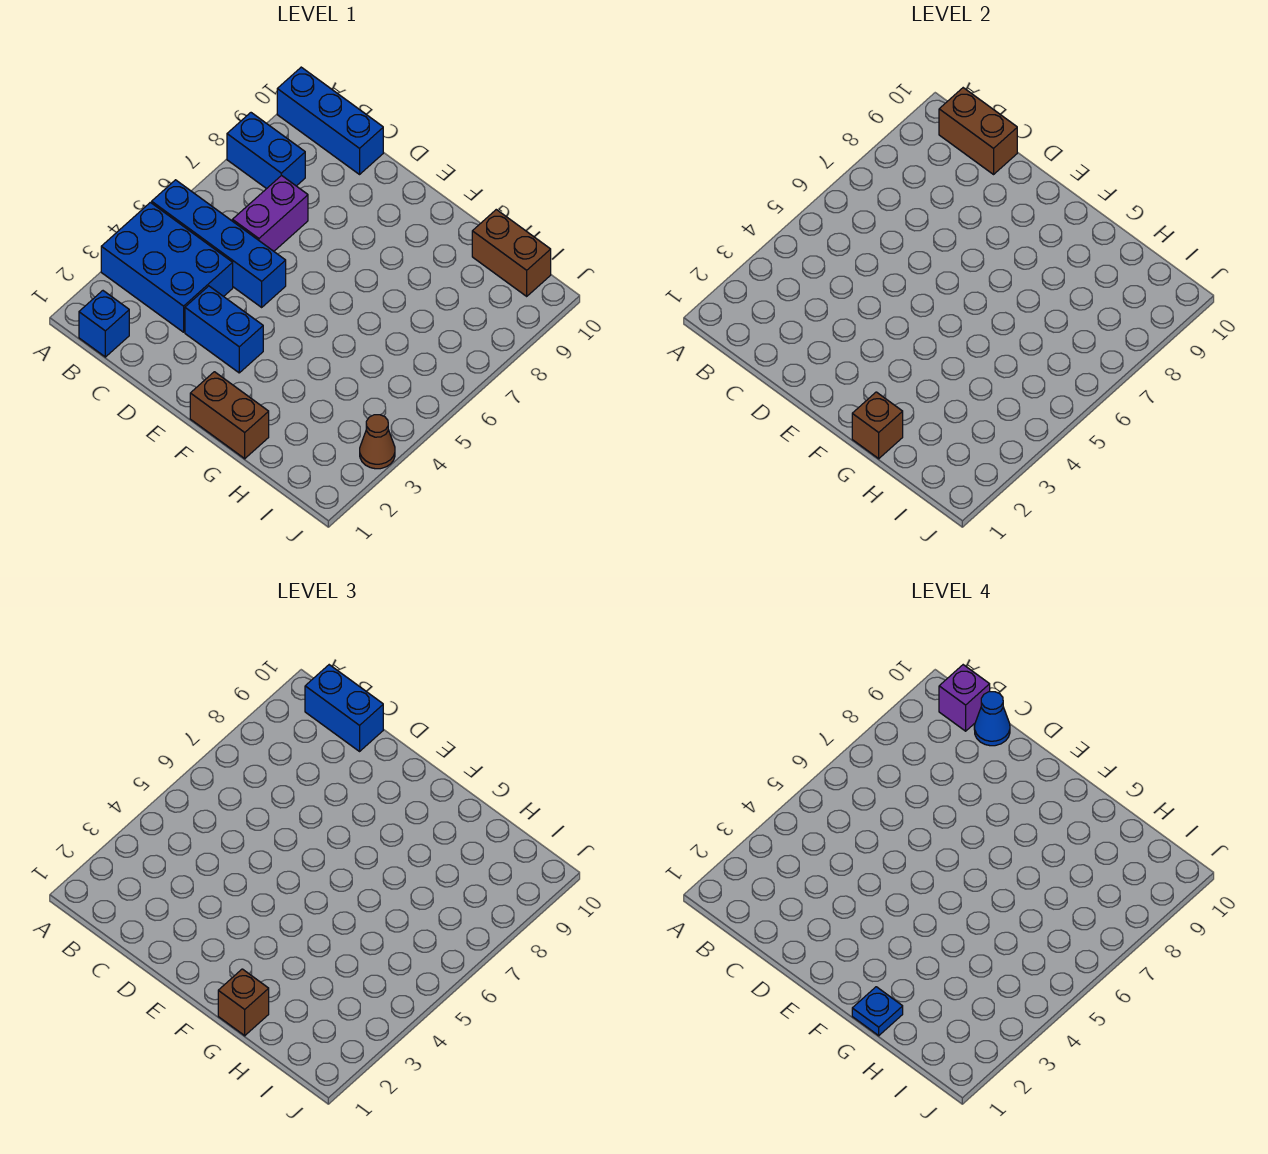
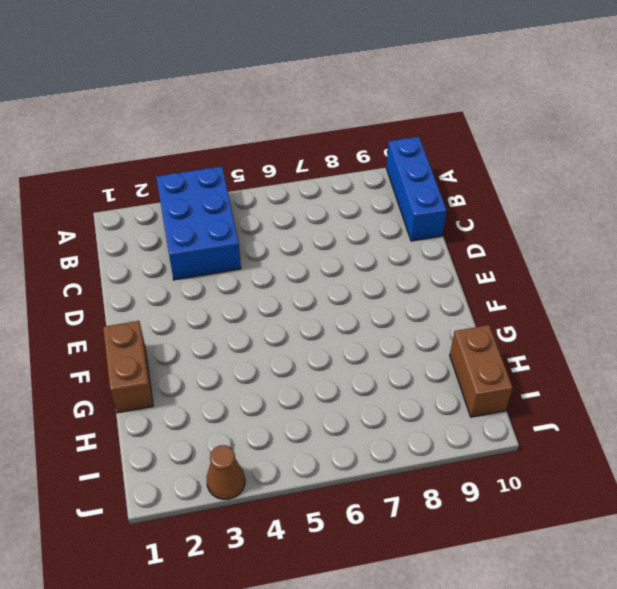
none -> blue brick A5:D5 level 1
none -> blue brick A8:B8 level 1
none -> blue brick B1 level 1

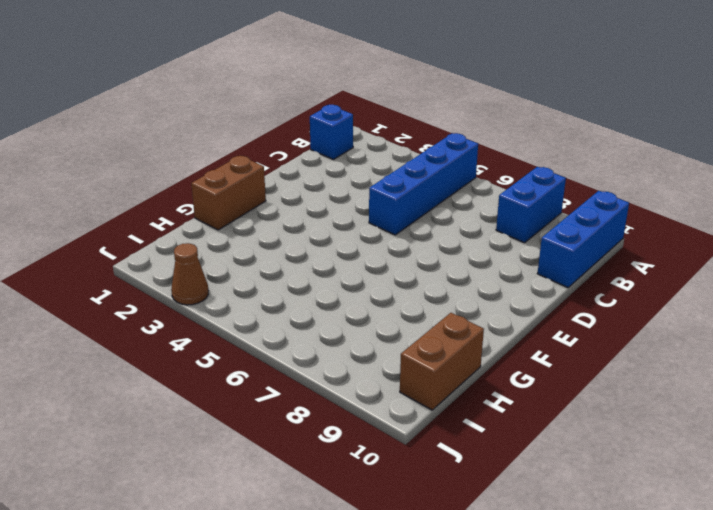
none -> blue brick A3:C4 level 1
none -> purple brick C6:C7 level 1
none -> blue brick D3:E3 level 1

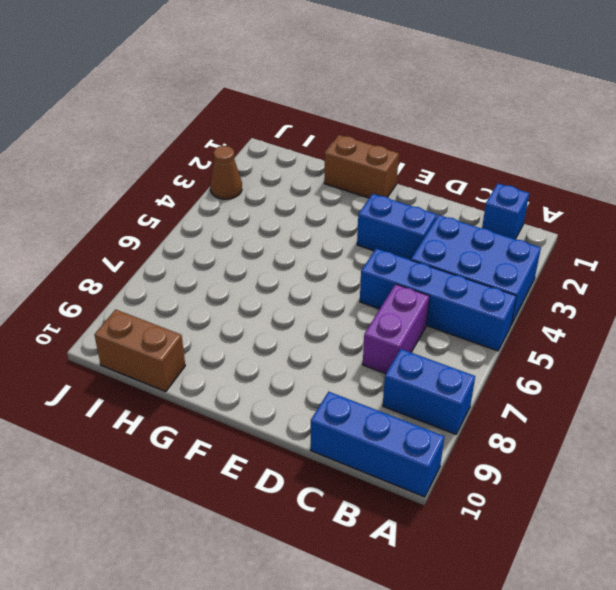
none -> brown brick B10:C10 level 2
none -> brown brick G1 level 2
none -> blue brick B10:C10 level 3

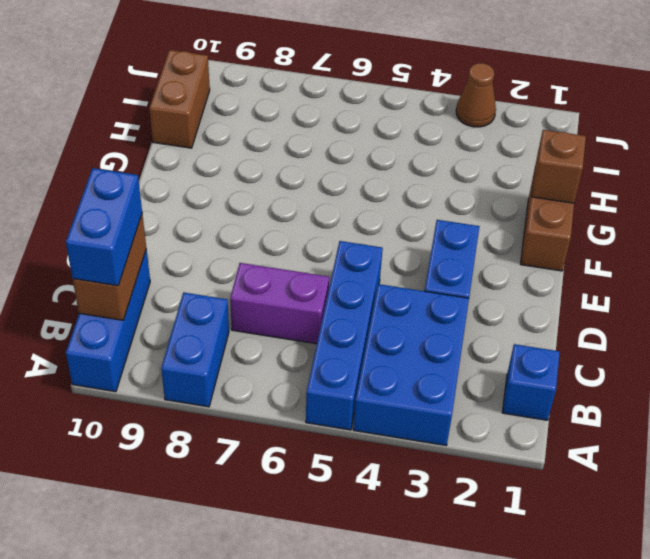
none -> brown brick G1 level 3
none -> purple brick B10 level 4
none -> blue cone C10 level 4

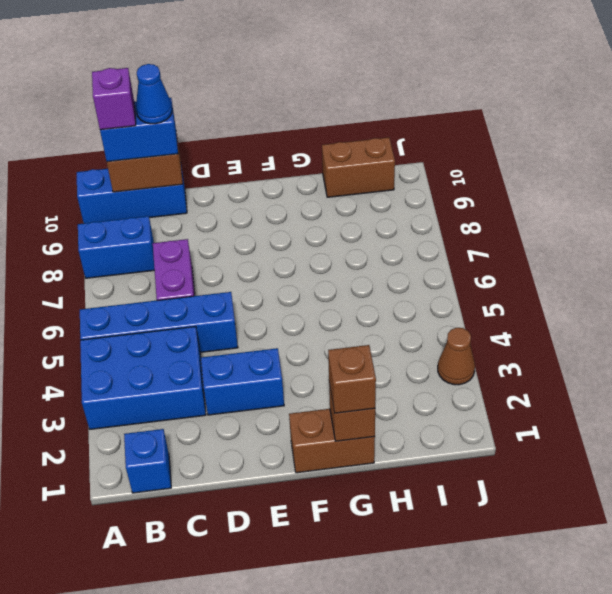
none -> blue plate G1 level 4

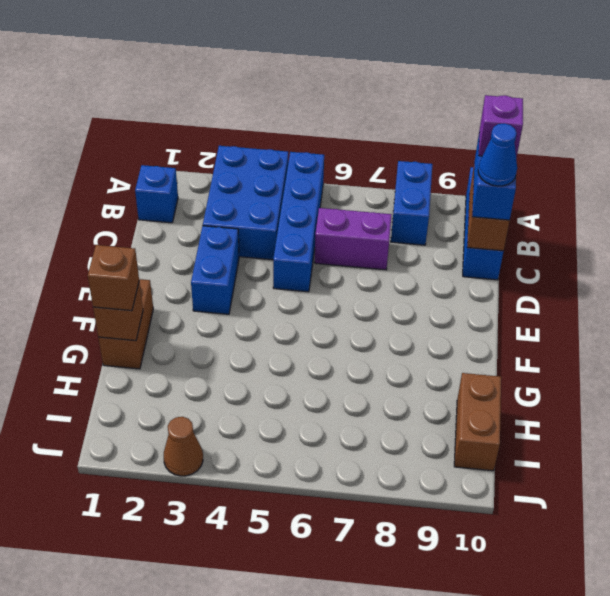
none -> blue plate G1 level 4

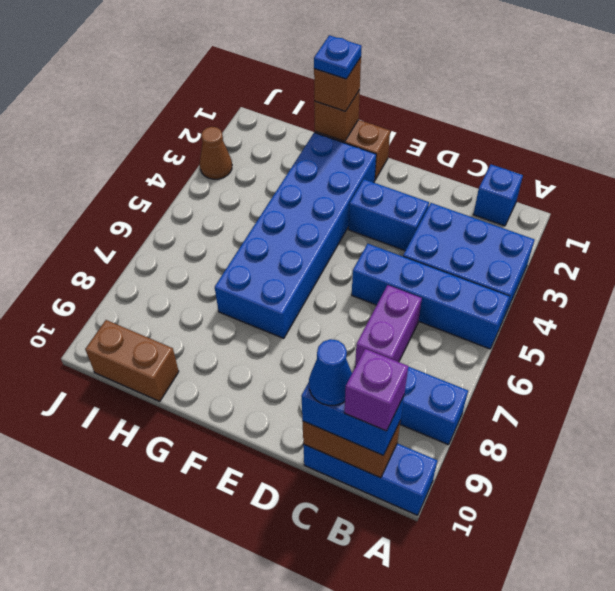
blue brick F2:G7 level 1 -> none

